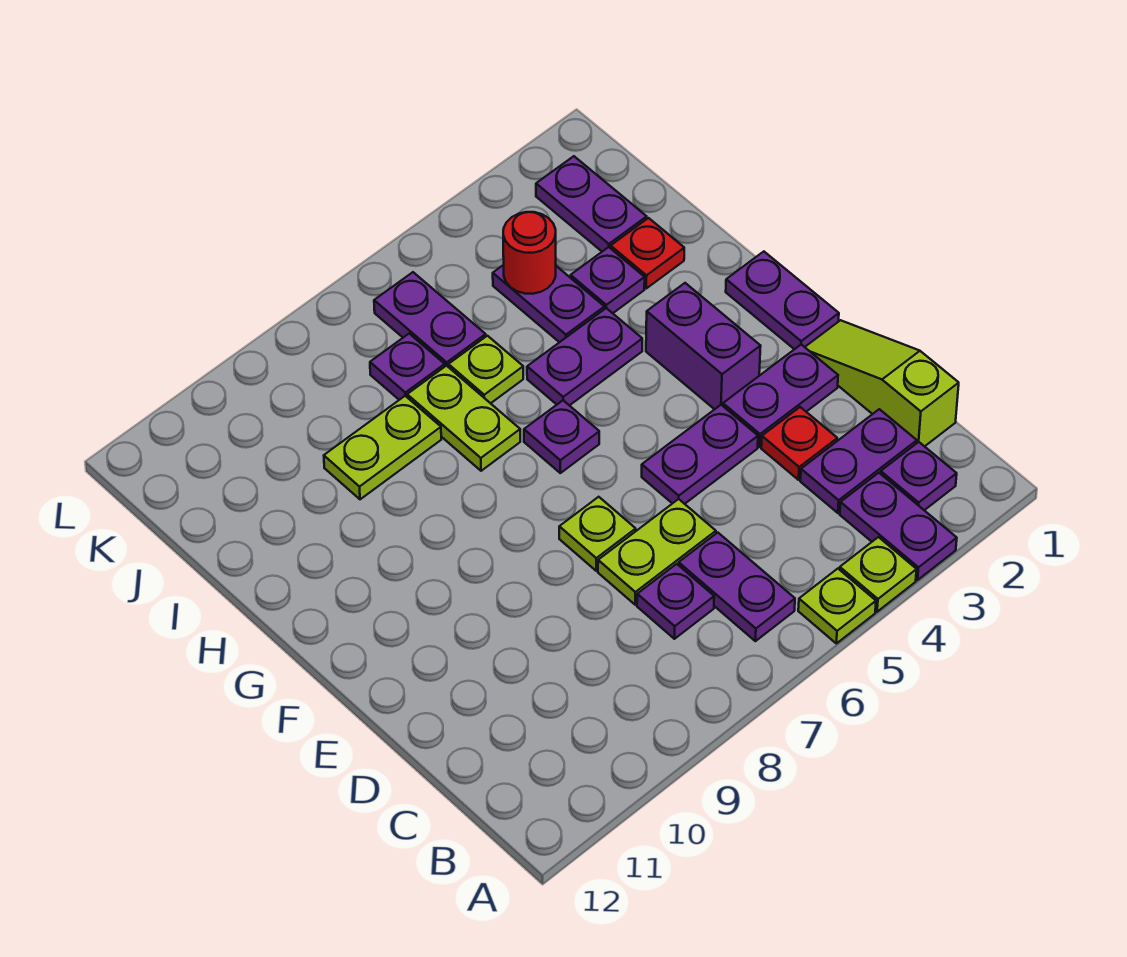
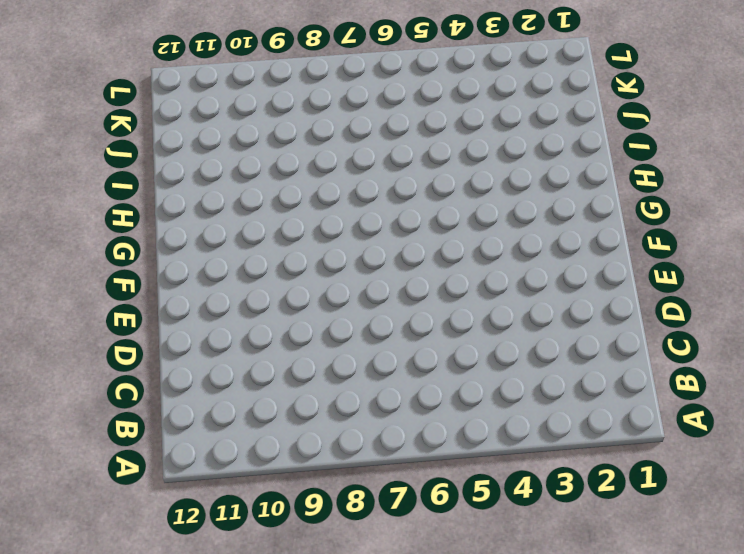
none -> purple plate A3:B3 level 1
none -> lime plate A4 level 1
none -> lime plate A5 level 1

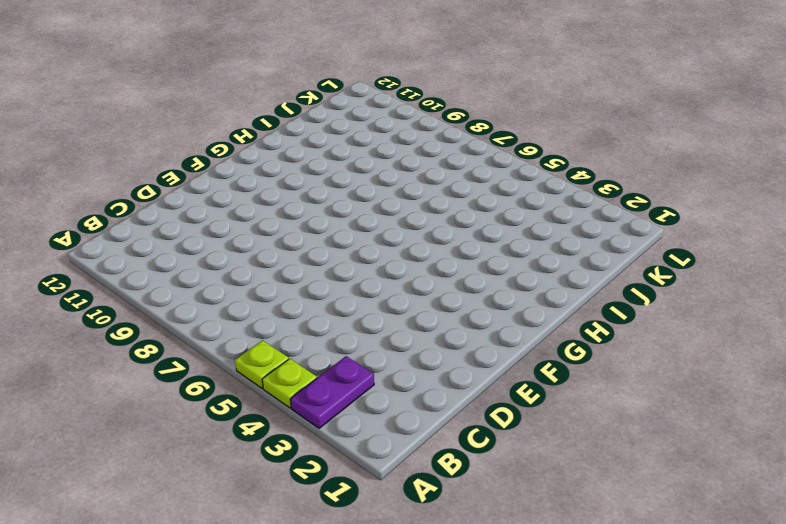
none -> purple plate B2 level 1
none -> purple plate B6:C6 level 1
none -> lime slope C1:E1 level 1 top C

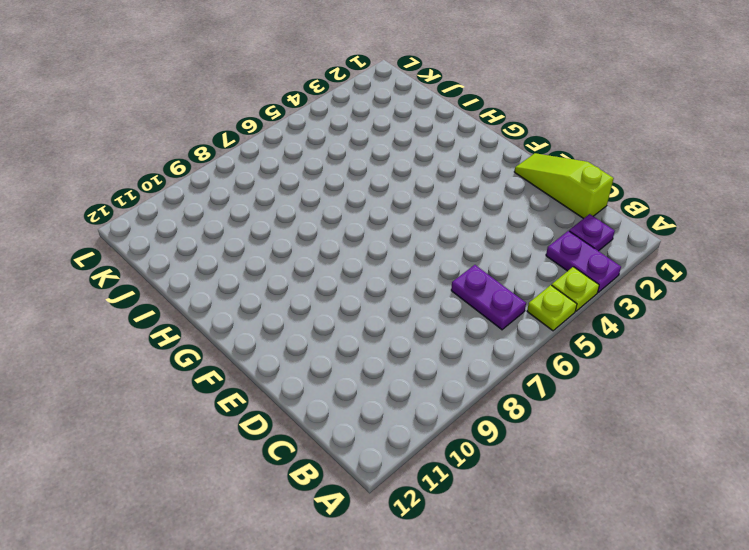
none -> purple plate C2:C3 level 1
none -> purple plate C7 level 1
none -> red plate D3 level 1

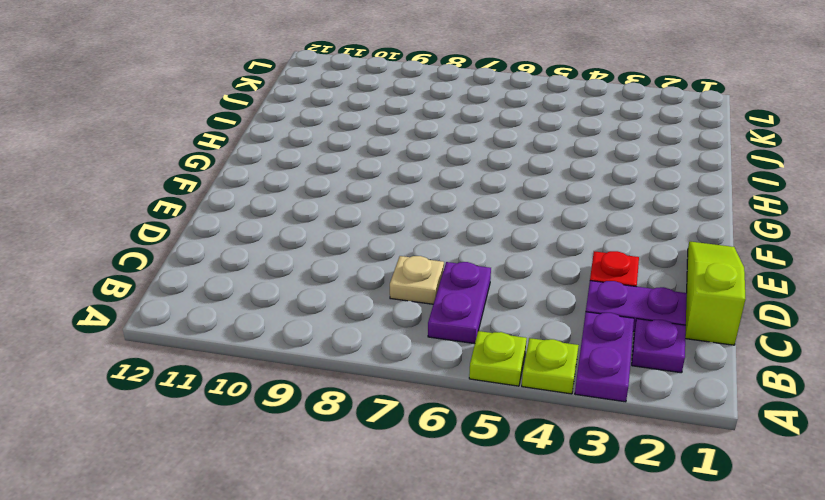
tan plate C7 level 1 -> purple plate C7 level 1
none -> lime plate D6:D7 level 1
none -> purple plate E2:E3 level 1
none -> purple plate E4:E5 level 1

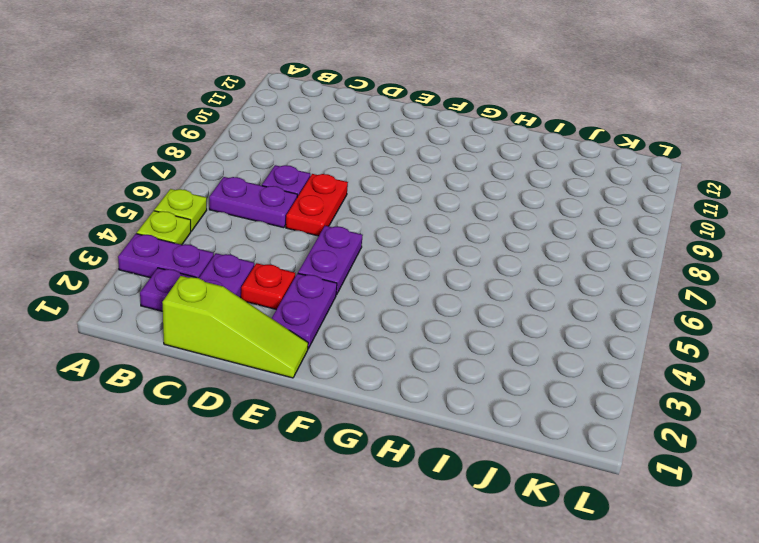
red plate D6:D7 level 1 -> lime plate D6:D7 level 1
none -> lime plate E7 level 1
none -> purple plate F1:G1 level 1
none -> purple brick F3:G3 level 1

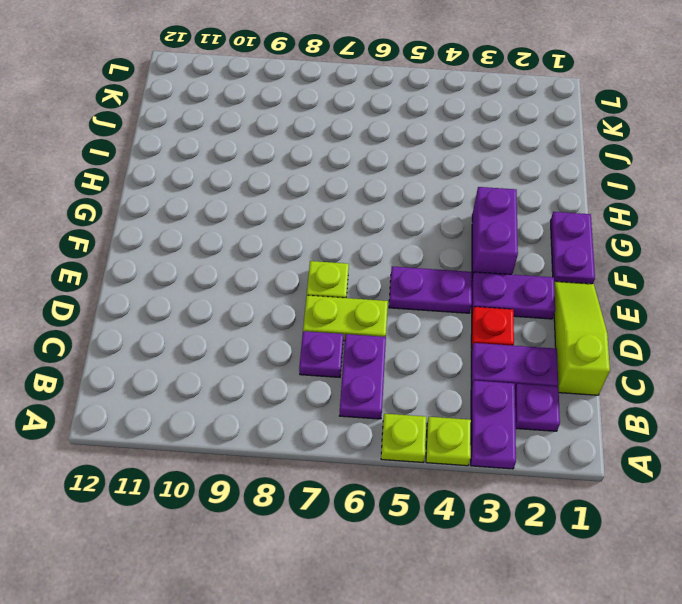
none -> purple plate G6 level 1
none -> purple plate H4:H5 level 1
none -> lime plate H7:I7 level 1

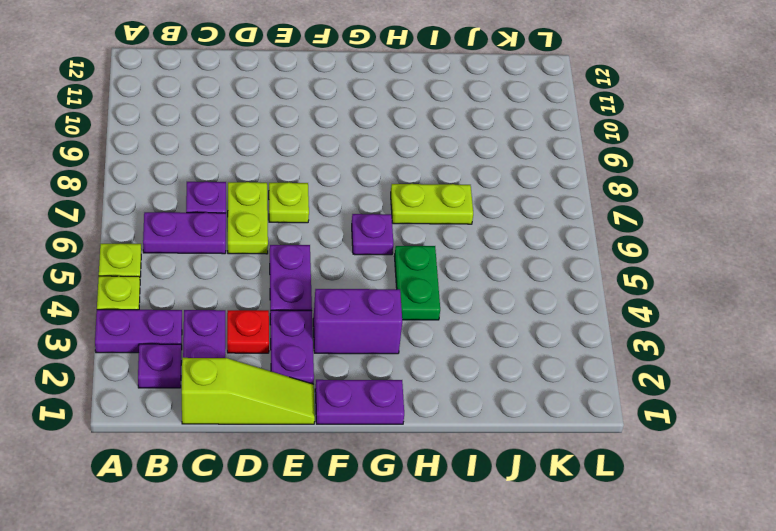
green plate H4:H5 level 1 -> purple plate H4:H5 level 1
none -> red plate I2 level 1
none -> purple plate I3 level 1
none -> purple plate I4:J4 level 1

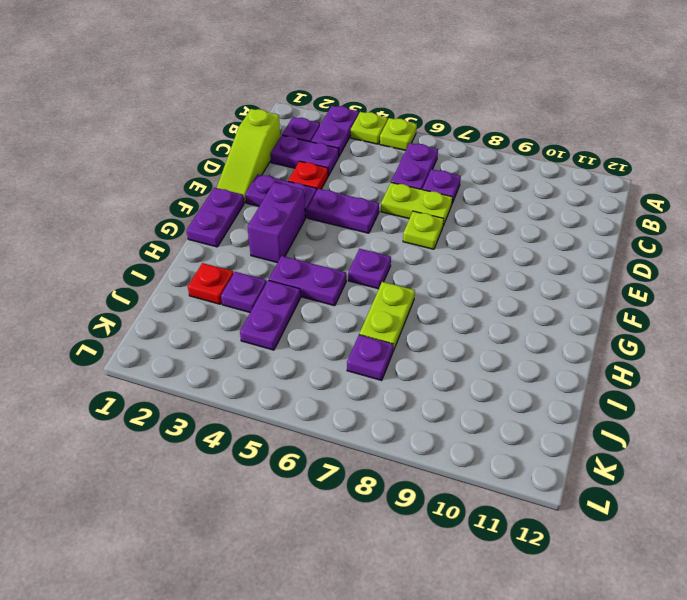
none -> lime plate I6 level 1
none -> lime plate I8:I9 level 1
none -> purple plate J2:K2 level 1

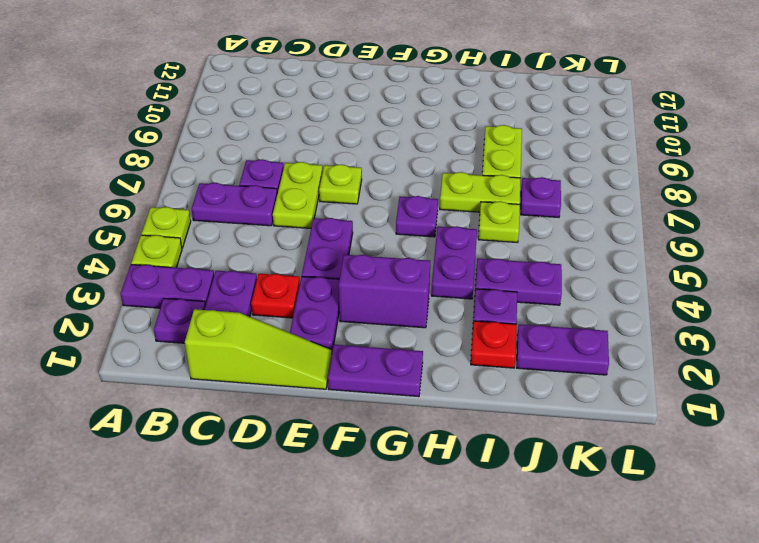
none -> purple plate J6:K6 level 1
none -> red round brick J4 level 2

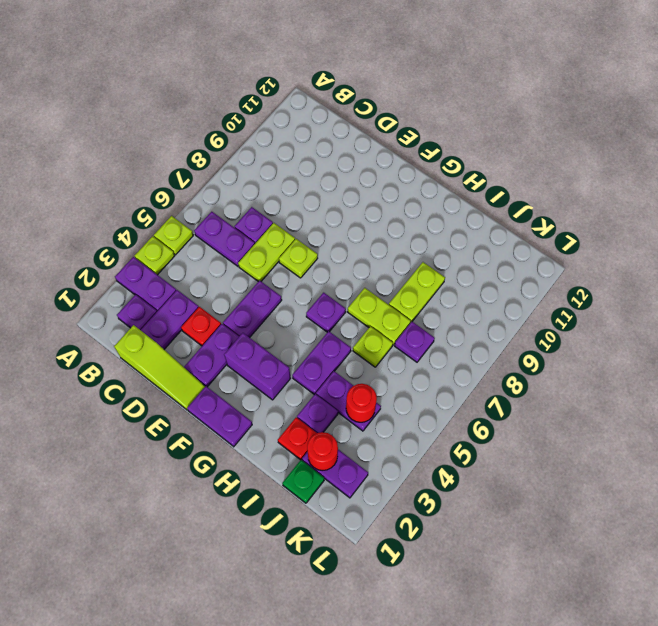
green plate J1 level 1 -> none
red round brick J2 level 2 -> none
none -> purple plate J6:K6 level 1

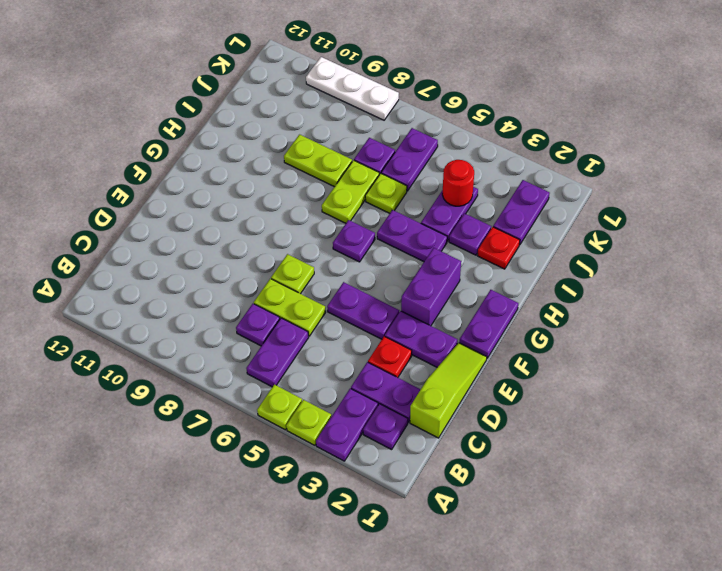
white plate L8:L10 level 1 -> none

